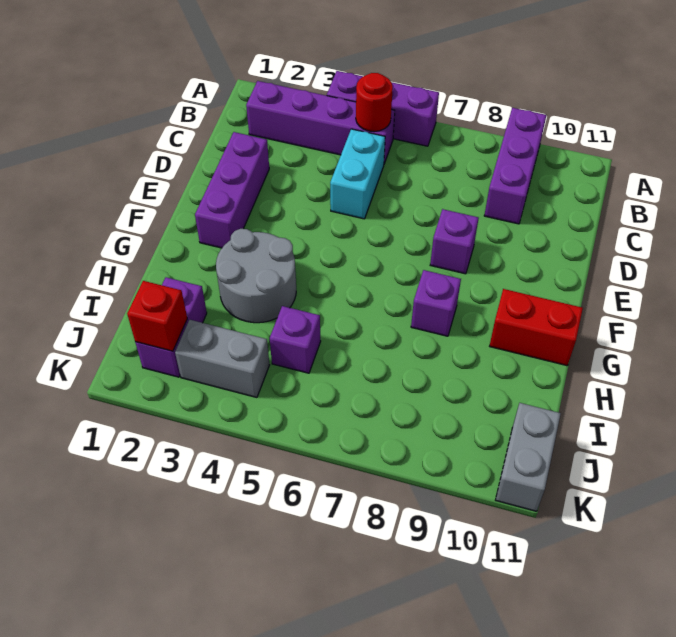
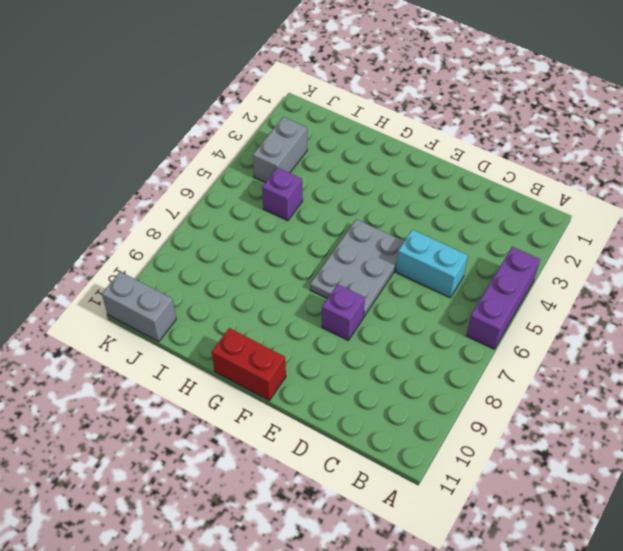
grey plate E5:F7 level 1 -> none
red brick F11:G11 level 1 -> red brick G10:G11 level 1
none -> purple brick A9:C9 level 1
none -> purple brick B2:B5 level 1
none -> purple brick D2:F2 level 1

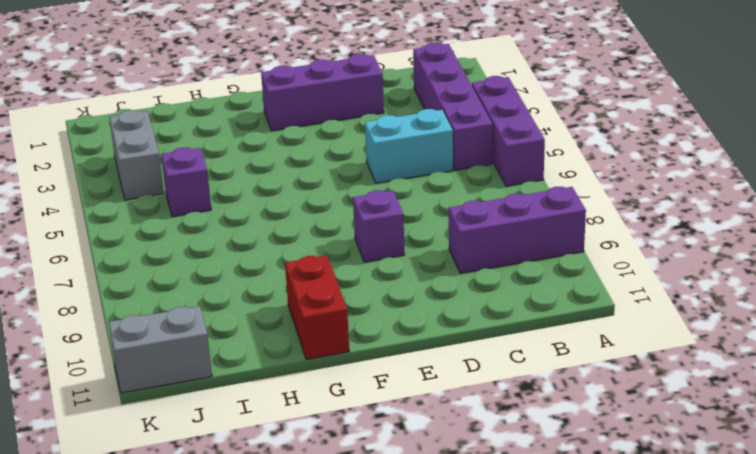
none -> grey round brick G3:H4 level 1
none -> purple brick G8 level 1
none -> purple brick I2:J2 level 1

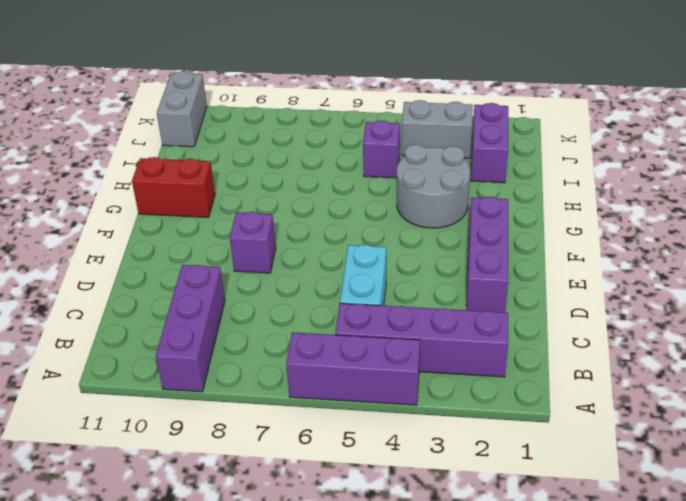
none -> purple brick G8 level 1
none -> red round brick B5 level 2
none -> red brick J2 level 2

